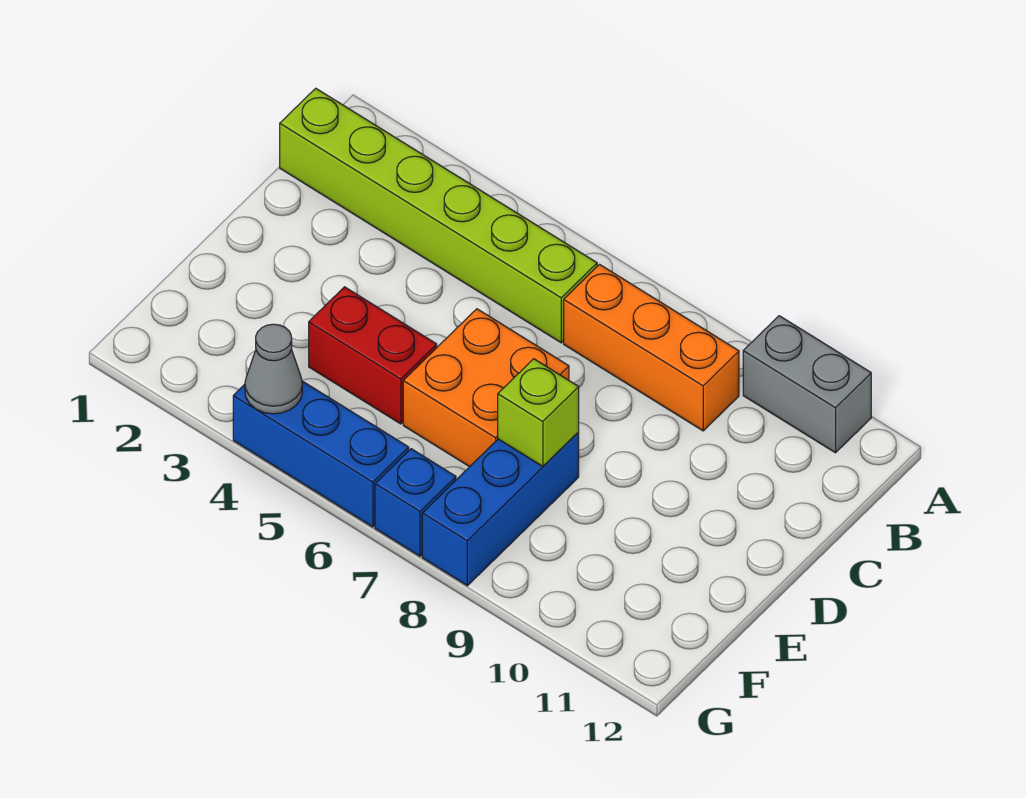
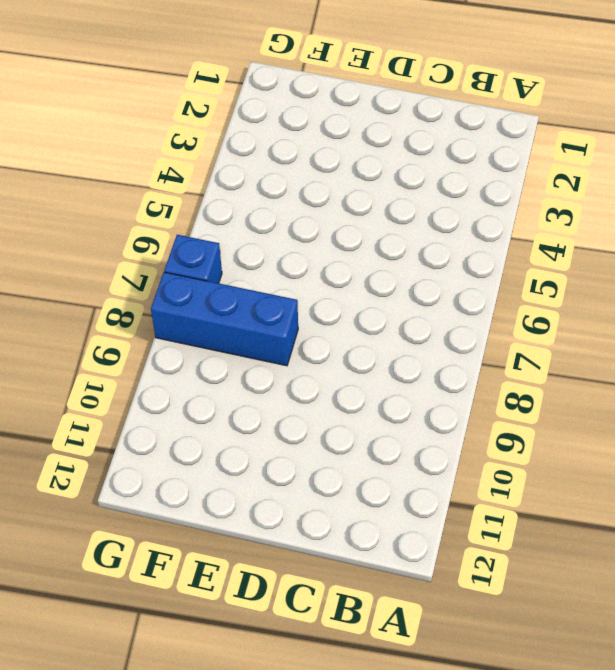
none -> grey brick A10:A11 level 1
none -> lime brick B1:B6 level 1

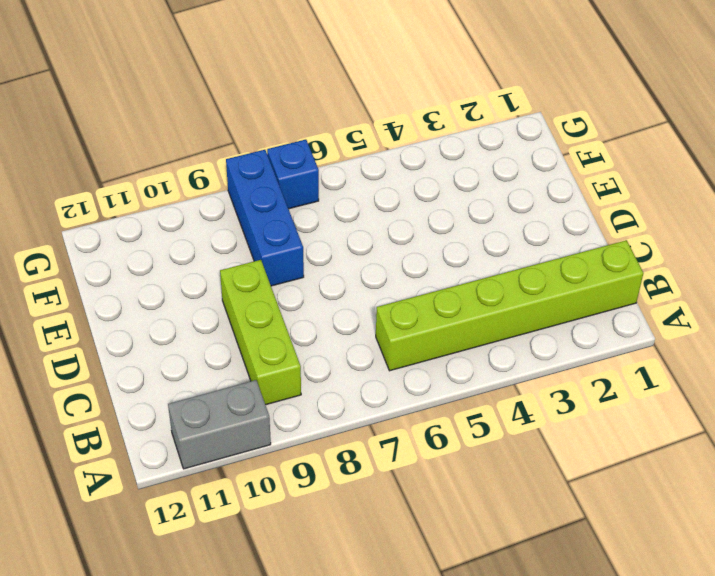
lime brick B9:D9 level 1 -> orange brick B7:B9 level 1
none -> orange brick D6:E7 level 1
none -> red brick E4:E5 level 1

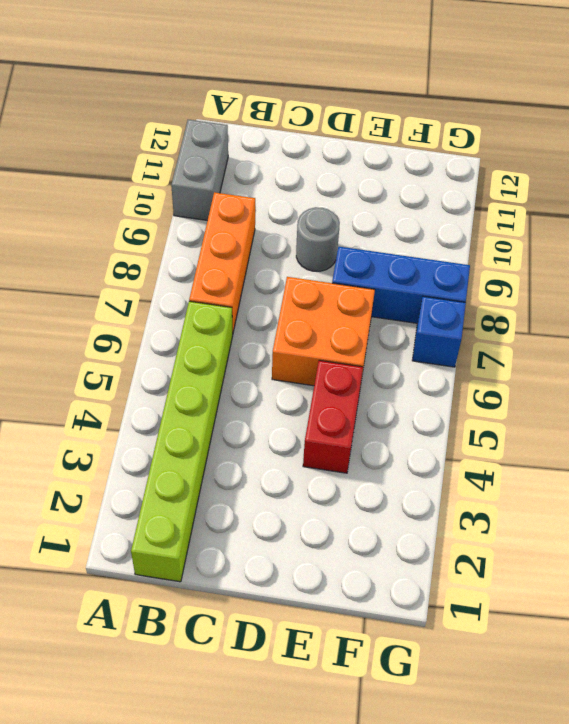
grey round brick D9 level 1 -> none
none -> blue brick G4:G6 level 1
none -> lime brick E8 level 2

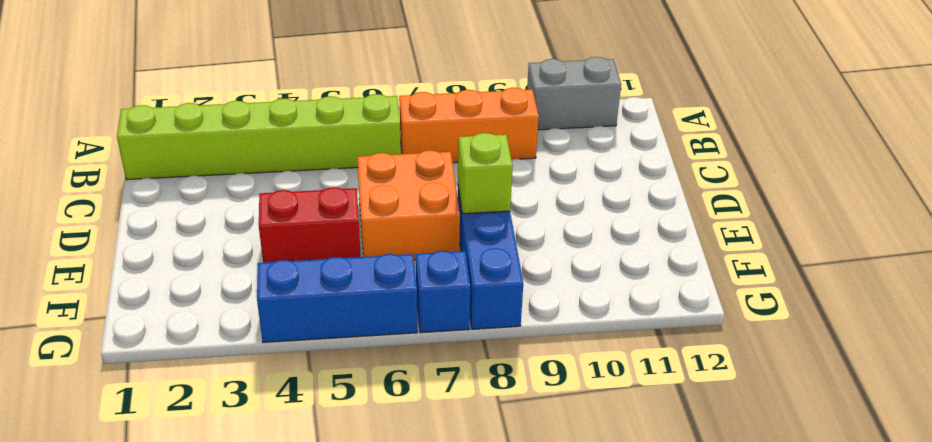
none -> grey cone G4 level 2

